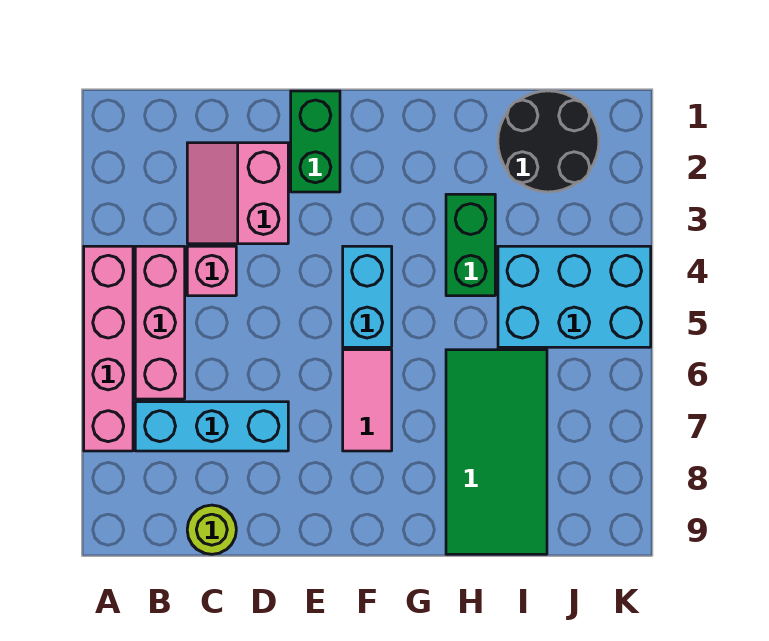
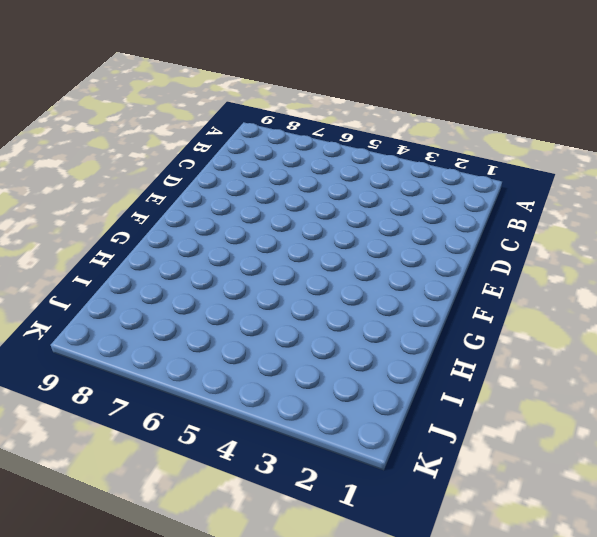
none -> pink brick A4:A7 level 1
none -> pink brick B4:B6 level 1
none -> cyan brick B7:D7 level 1

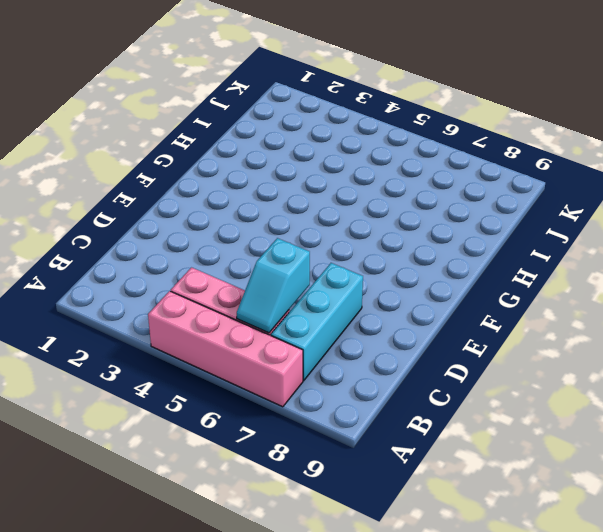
cyan slope B6:C6 level 2 top C -> none
none -> pink slope C2:D3 level 1 top D
none -> pink brick C4 level 1
none -> lime round brick C9 level 1

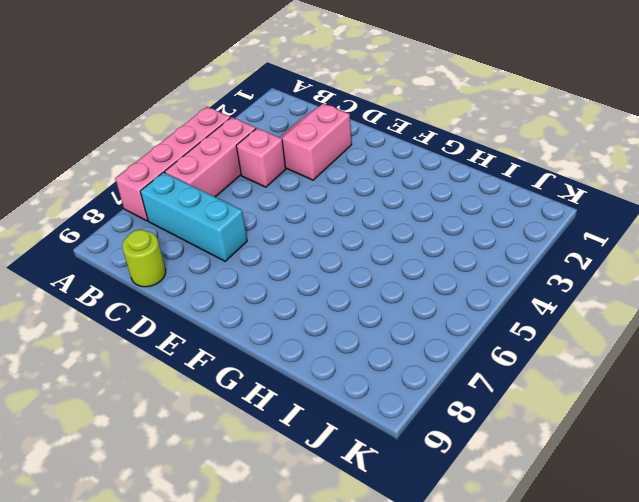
none -> green brick E1:E2 level 1
none -> cyan brick F4:F5 level 1
none -> pink tile F6:F7 level 1

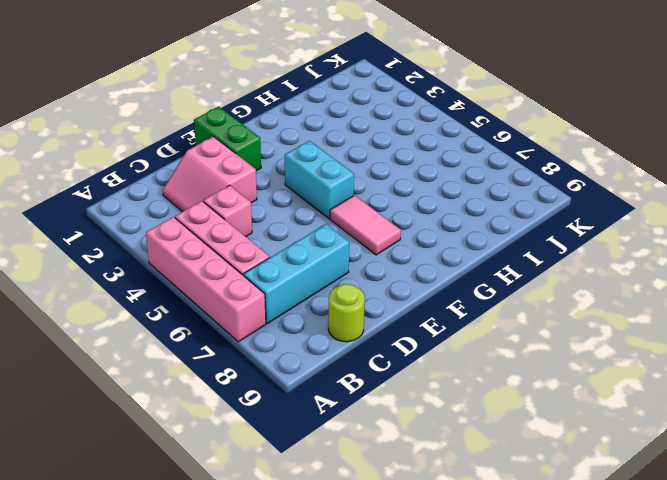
none -> green brick H3:H4 level 1
none -> green tile H6:I9 level 1
none -> black round brick I1:J2 level 1

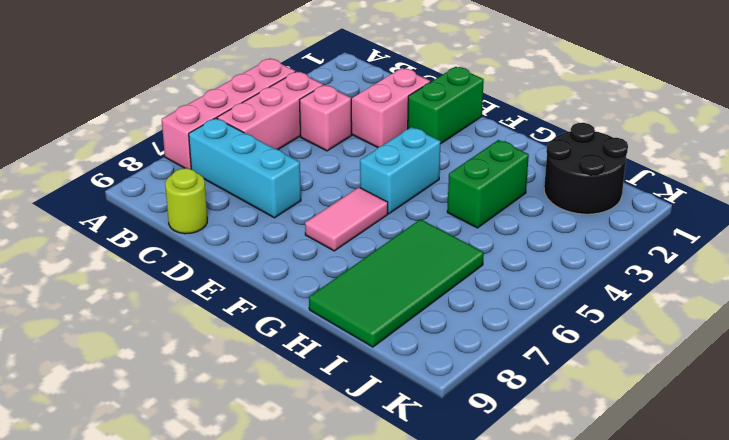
none -> cyan brick I4:K5 level 1

